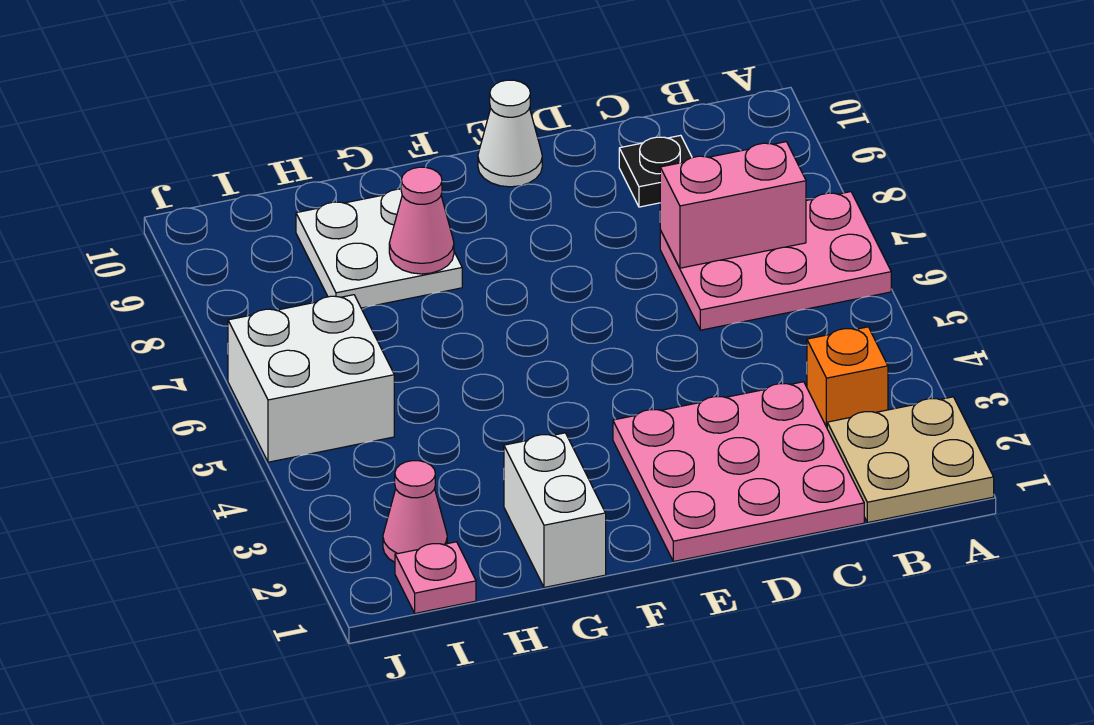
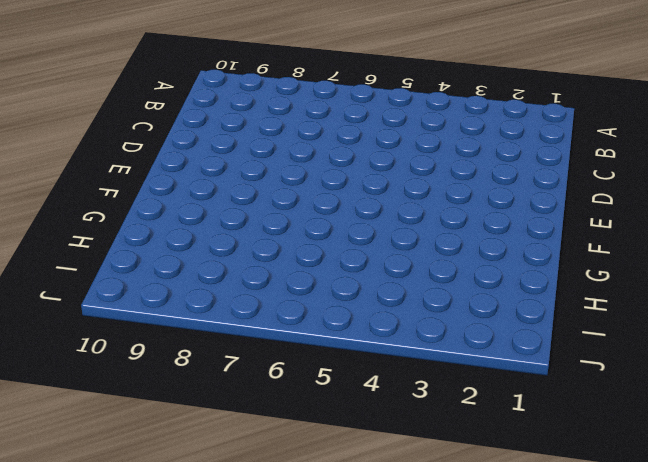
none -> tan plate A1:B2 level 1
none -> pink plate A6:C7 level 1
none -> orange brick B3 level 1

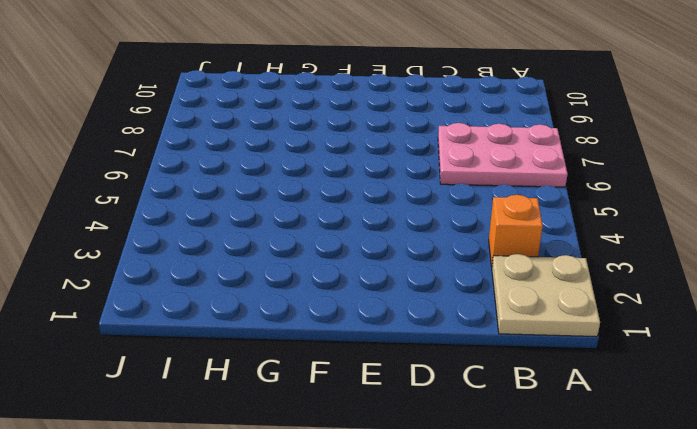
none -> pink plate C1:E3 level 1
none -> black plate C9 level 1
none -> white cone E10 level 1

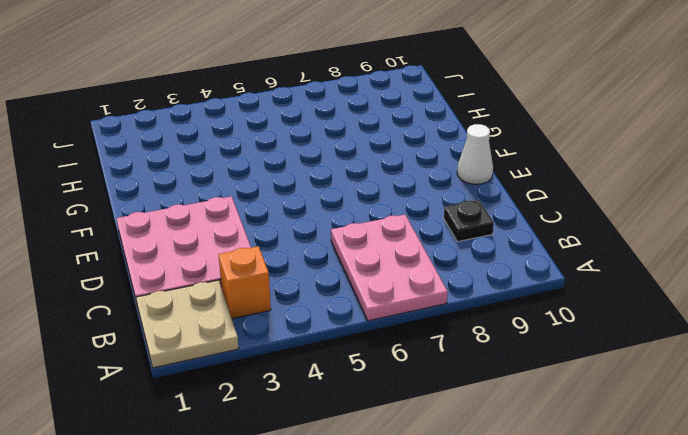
none -> white brick G1:G2 level 1
none -> white plate G8:H9 level 1
none -> pink plate I1 level 1

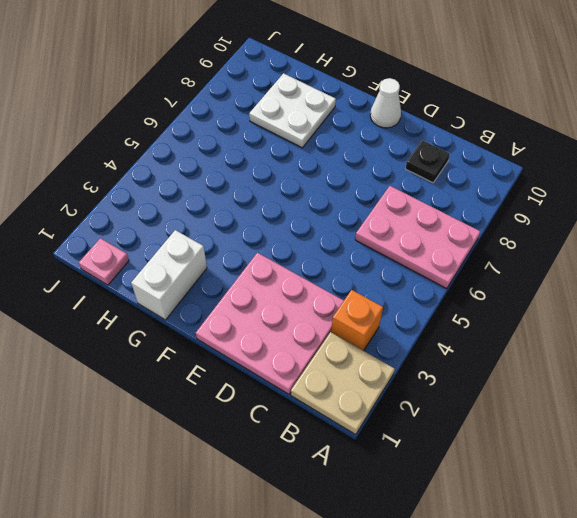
none -> pink cone I2 level 1
none -> white brick I5:J6 level 1
none -> pink brick B7:C7 level 2

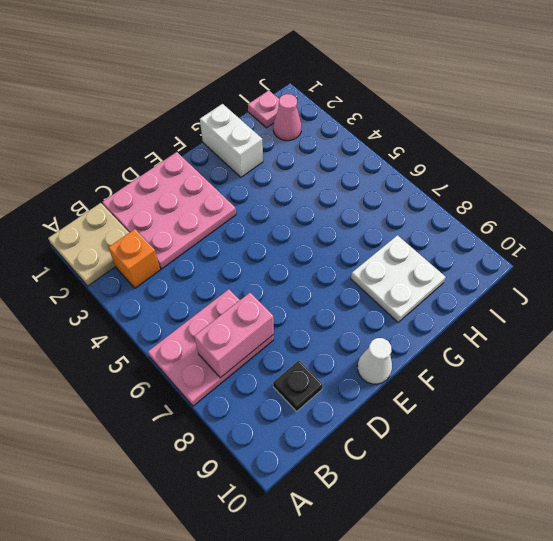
none -> white brick I5:J6 level 1
none -> pink cone G8 level 2

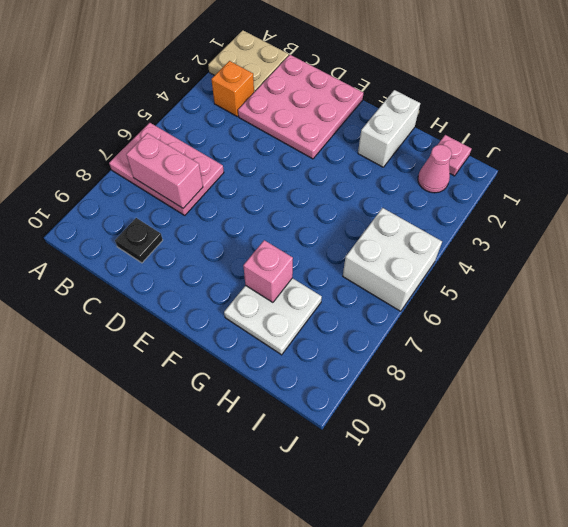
pink brick G8 level 2 -> pink cone G8 level 2
none -> white cone E10 level 1

